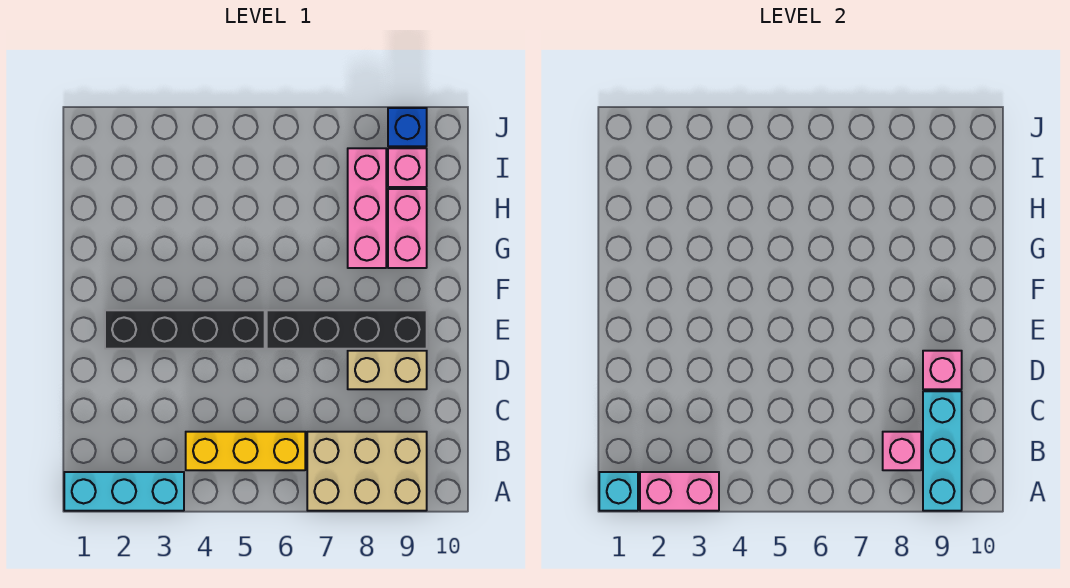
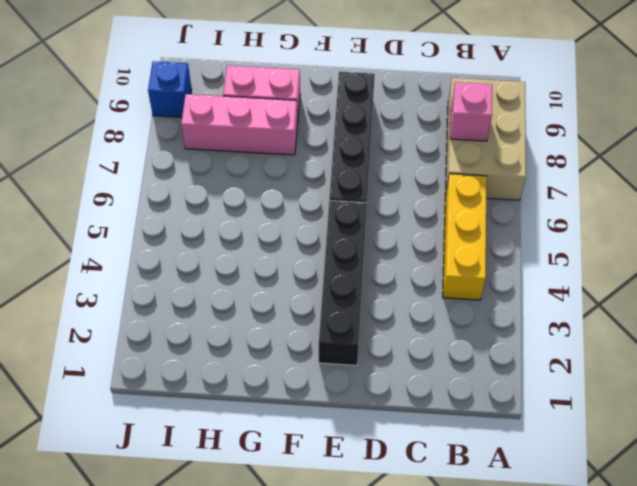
none -> cyan brick A1:A3 level 1
none -> tan brick D8:D9 level 1
none -> pink brick I9 level 1

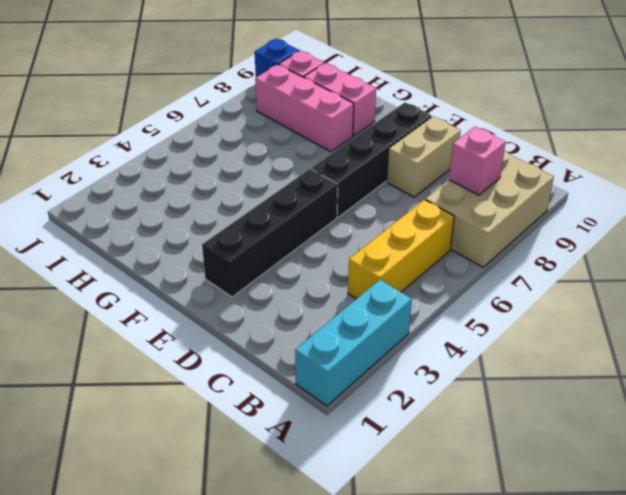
none -> cyan brick A1 level 2
none -> pink brick A2:A3 level 2
none -> cyan brick A9:C9 level 2

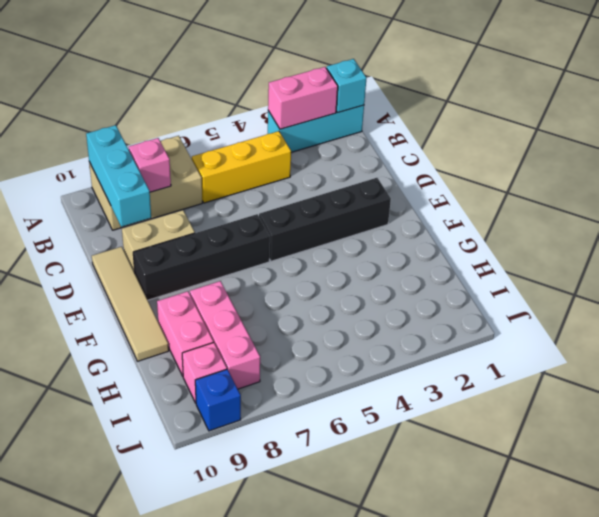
tan tile D10:G10 level 1 -> none
none -> pink brick D9 level 2

